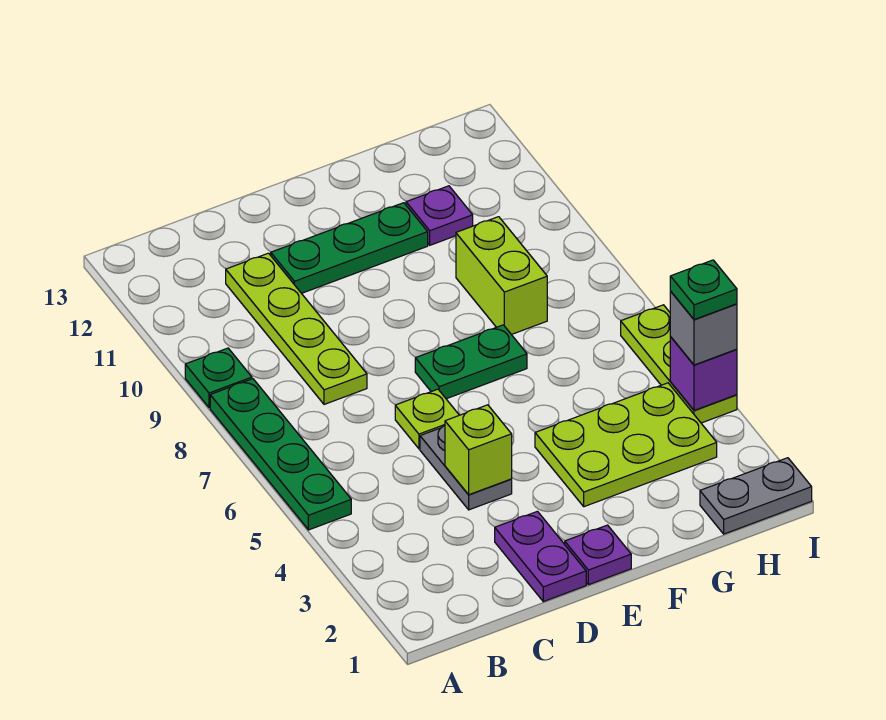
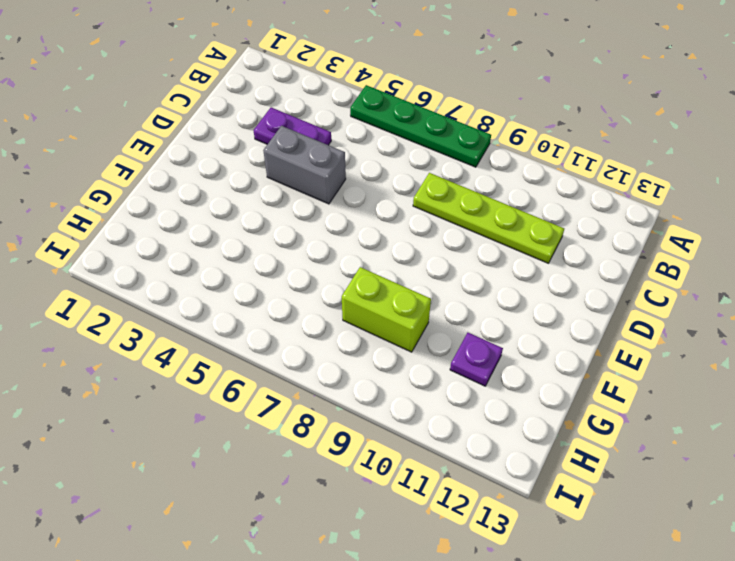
purple plate C3:C4 level 1 -> purple plate D1:D2 level 1
grey brick D4:D5 level 1 -> grey plate D4:D5 level 1
none -> green plate A9 level 1
none -> lime plate D6 level 1
none -> green plate D11:F11 level 1

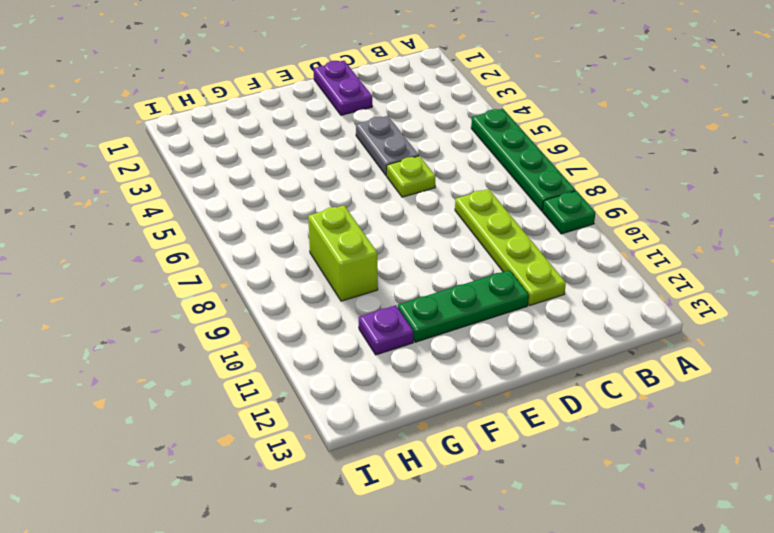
none -> purple plate E1 level 1
none -> green plate E7:F7 level 1
none -> lime plate F3:H4 level 1

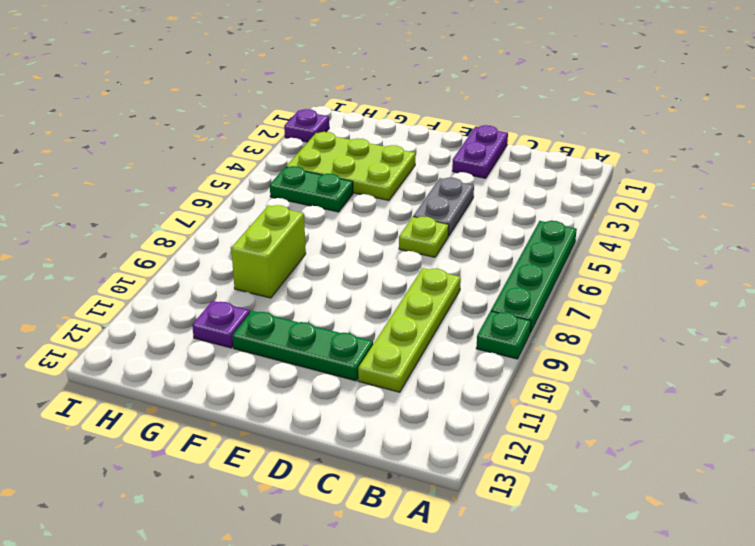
green plate G5:H5 level 1 -> green plate E7:F7 level 1
purple plate I2 level 1 -> purple plate E1 level 1
none -> grey plate H1:I1 level 1
none -> lime plate I4:I6 level 1
none -> lime brick D4 level 2

